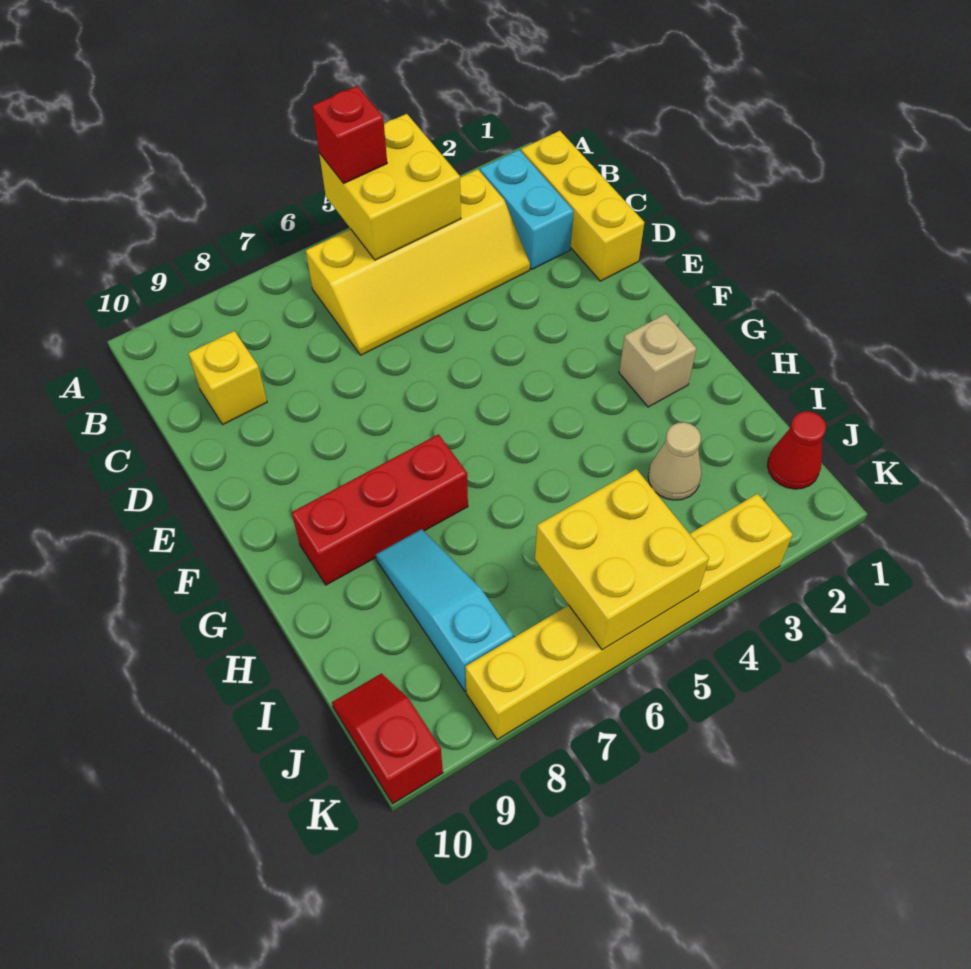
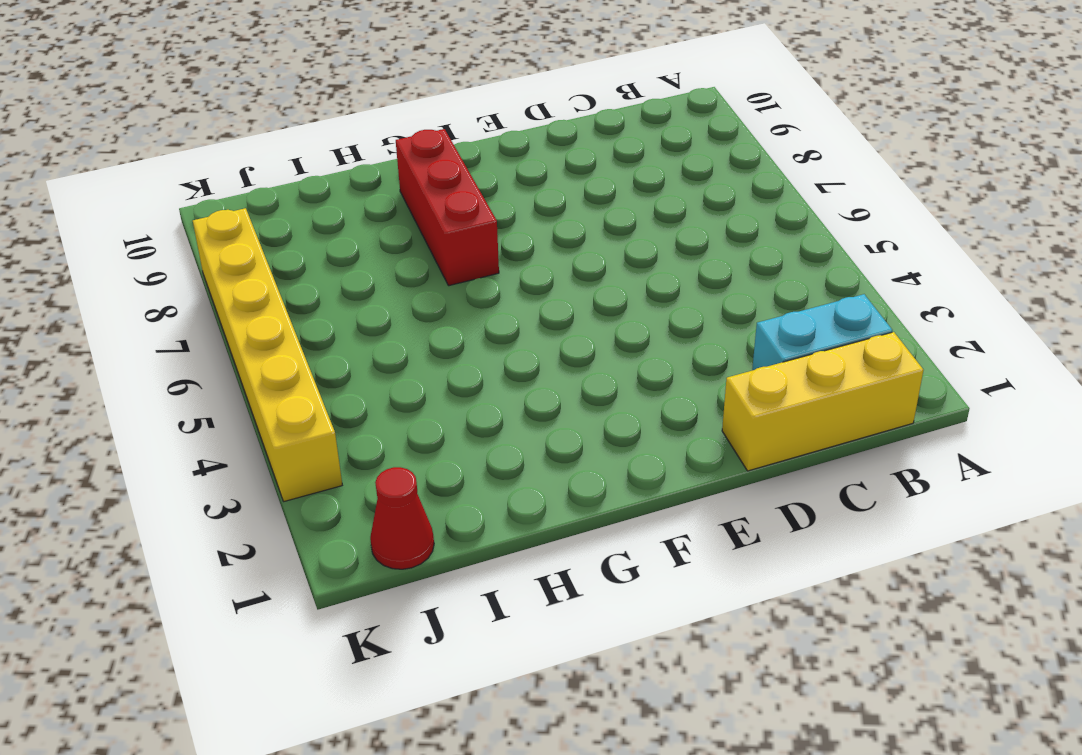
none -> yellow slope B3:C6 level 1 top B
none -> yellow brick C9 level 1
none -> tan brick G2 level 1

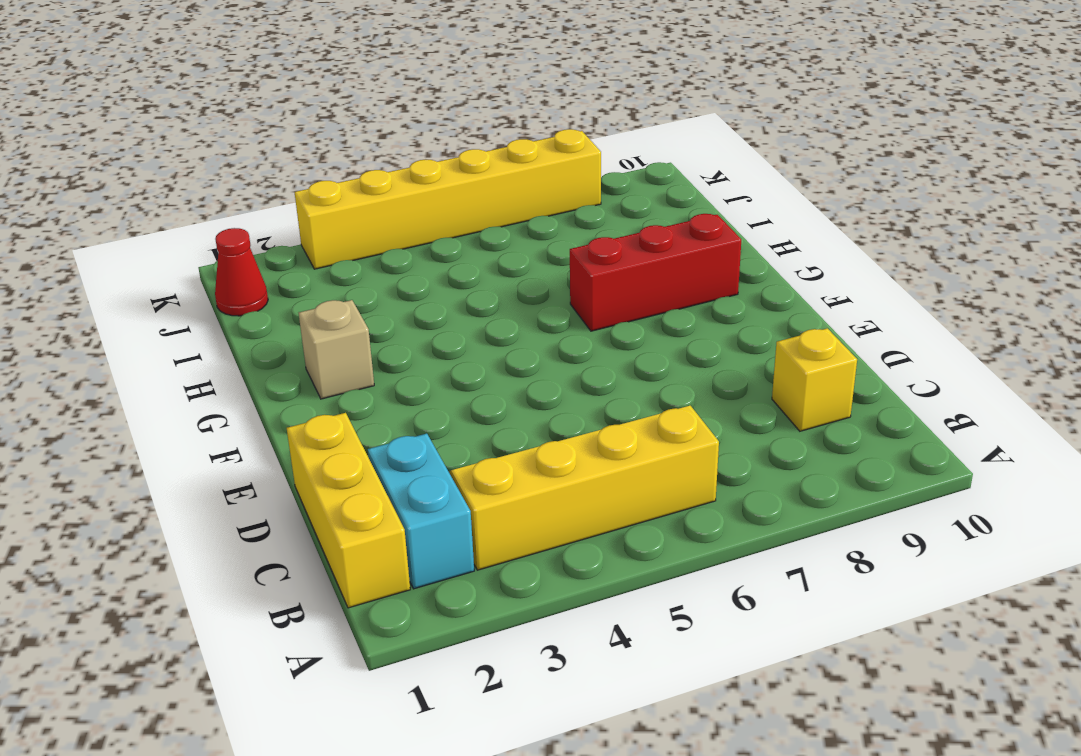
none -> cyan slope H8:J8 level 1 top J
none -> tan cone I3 level 1
none -> red slope J10:K10 level 1 top K

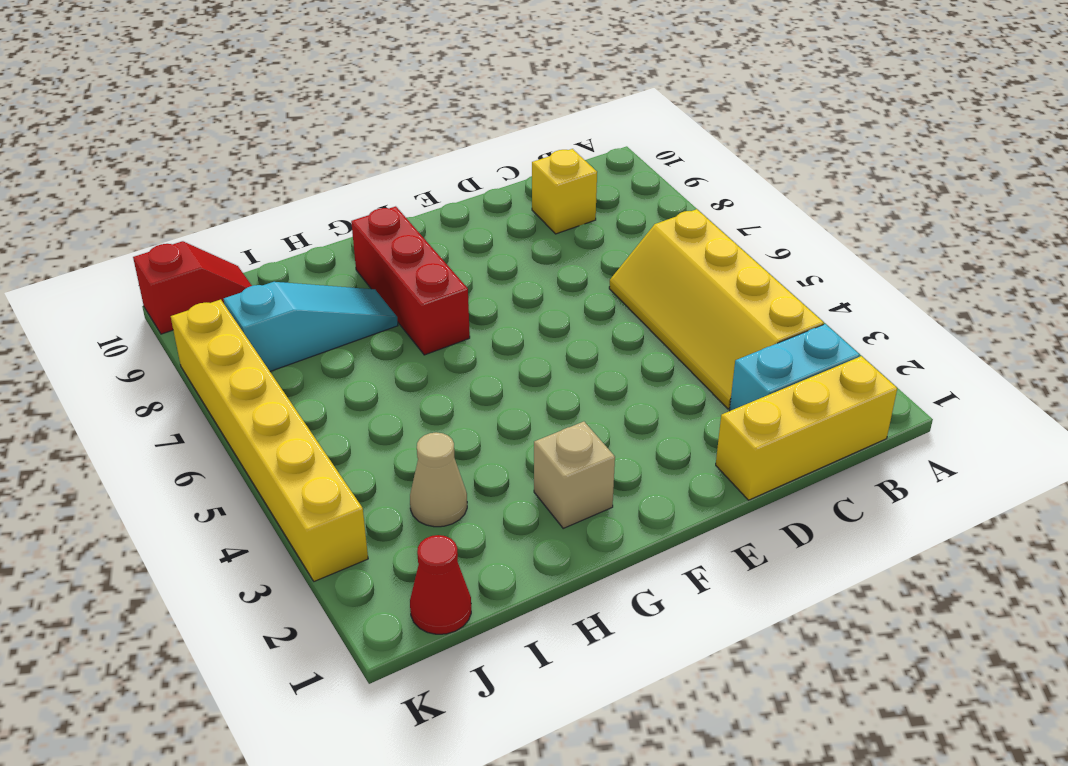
none -> yellow brick A4:B5 level 2
none -> yellow brick J5:K6 level 2
none -> red brick A5 level 3

